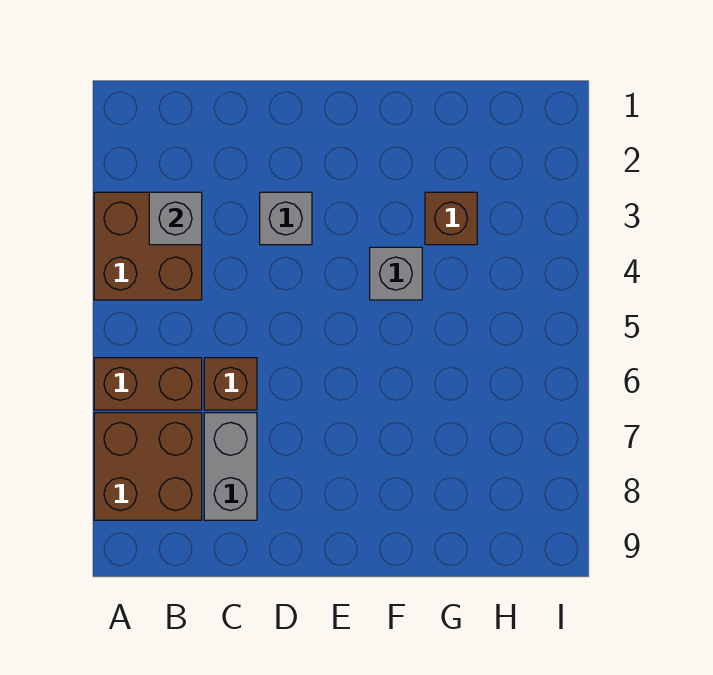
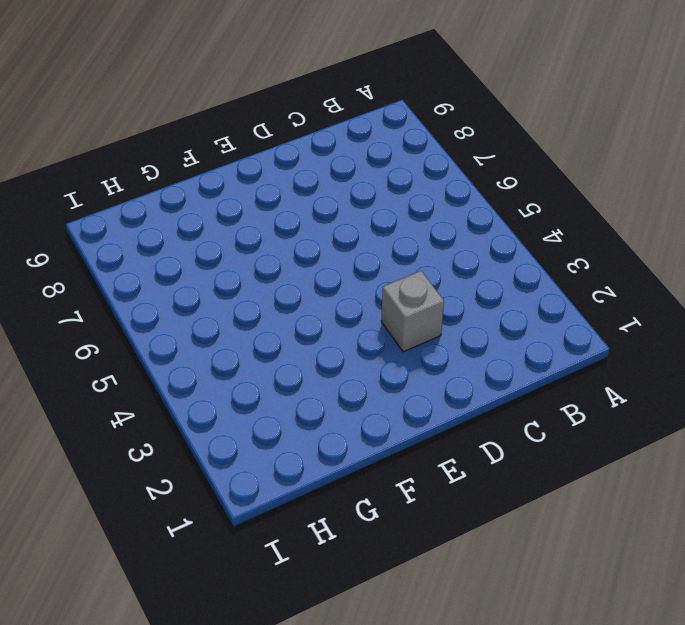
none -> brown brick A3:B4 level 1
none -> brown brick A6:B6 level 1

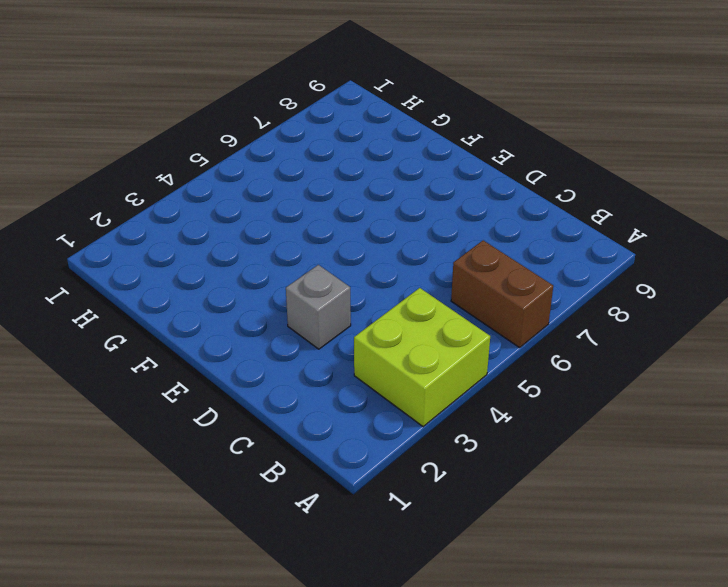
lime brick A3:B4 level 1 -> brown brick A3:B4 level 1
none -> brown brick A7:B8 level 1
none -> brown brick C6 level 1

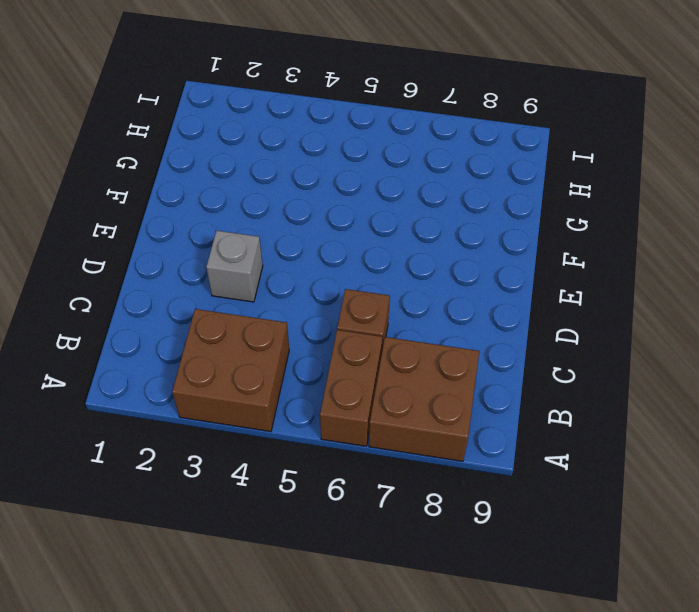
none -> grey brick C7:C8 level 1
none -> grey brick F4 level 1

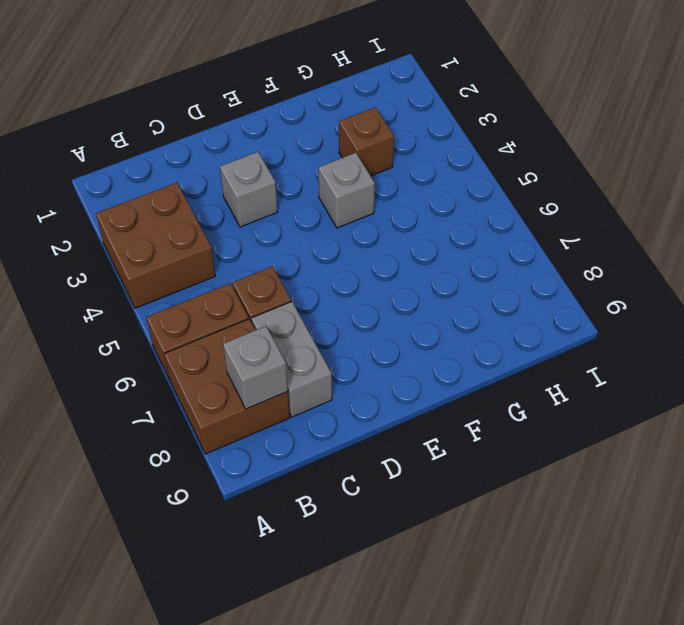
grey brick B8 level 2 -> grey brick B3 level 2

